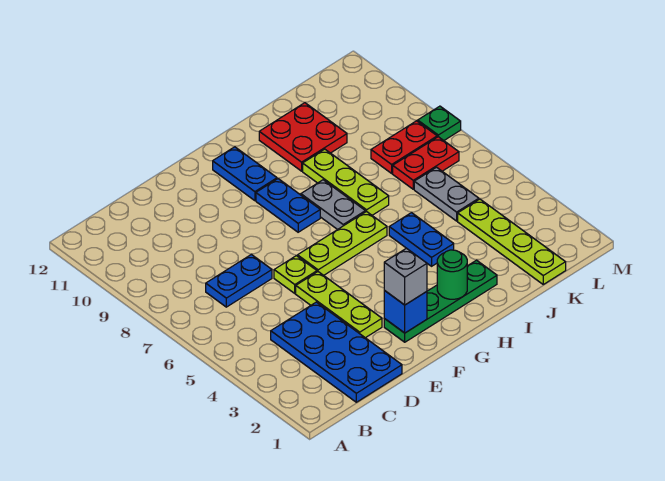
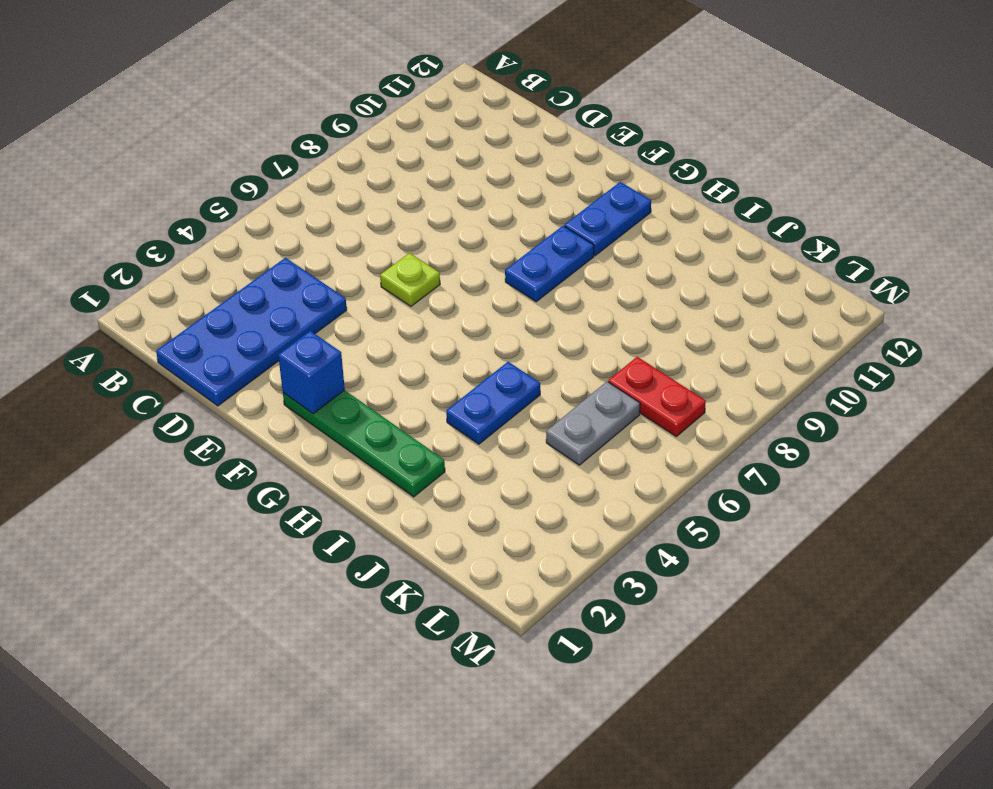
none -> blue plate C7:D7 level 1
none -> lime plate E3:E5 level 1
none -> lime plate F6:H6 level 1

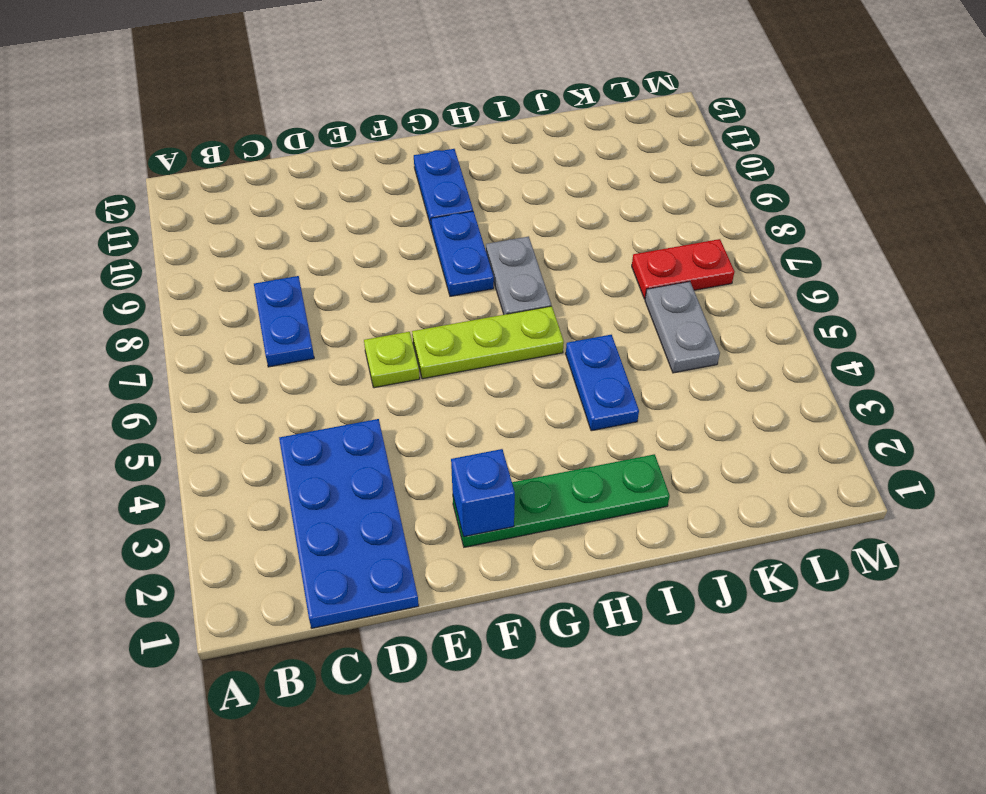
blue plate C7:C8 level 1 -> blue plate C7:D7 level 1
none -> lime plate E3:E5 level 1
none -> lime plate I7:I9 level 1
none -> red plate I10:J11 level 1

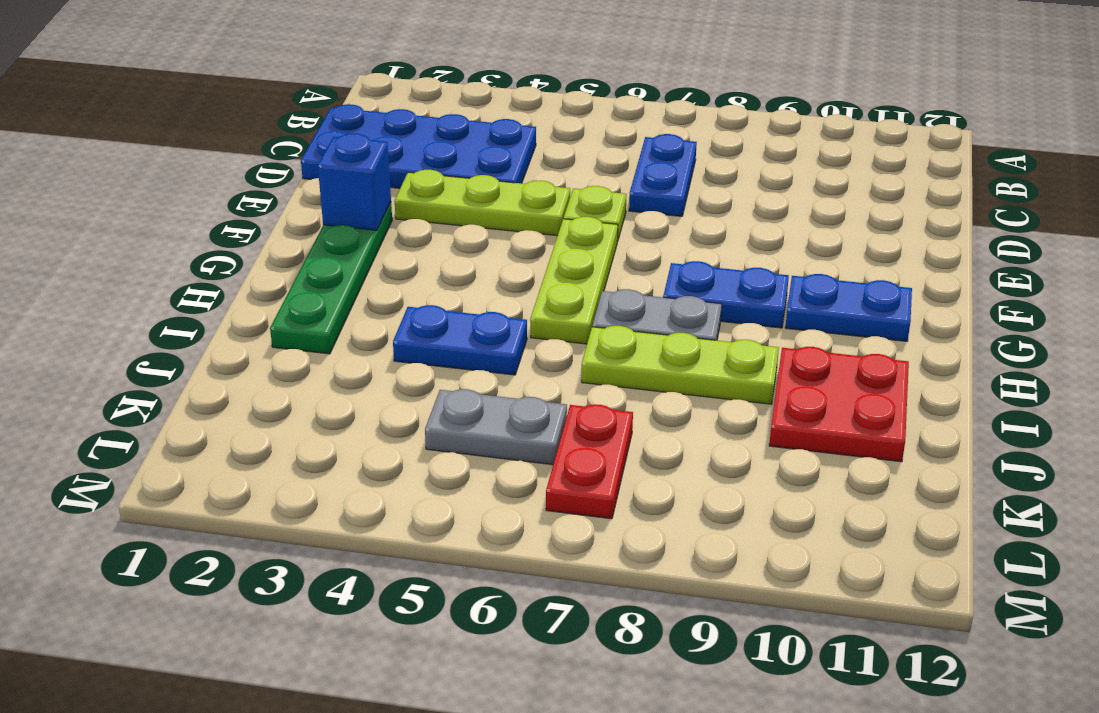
none -> lime plate K1:K4 level 1
none -> red plate K8:L8 level 1
none -> green plate M8 level 1

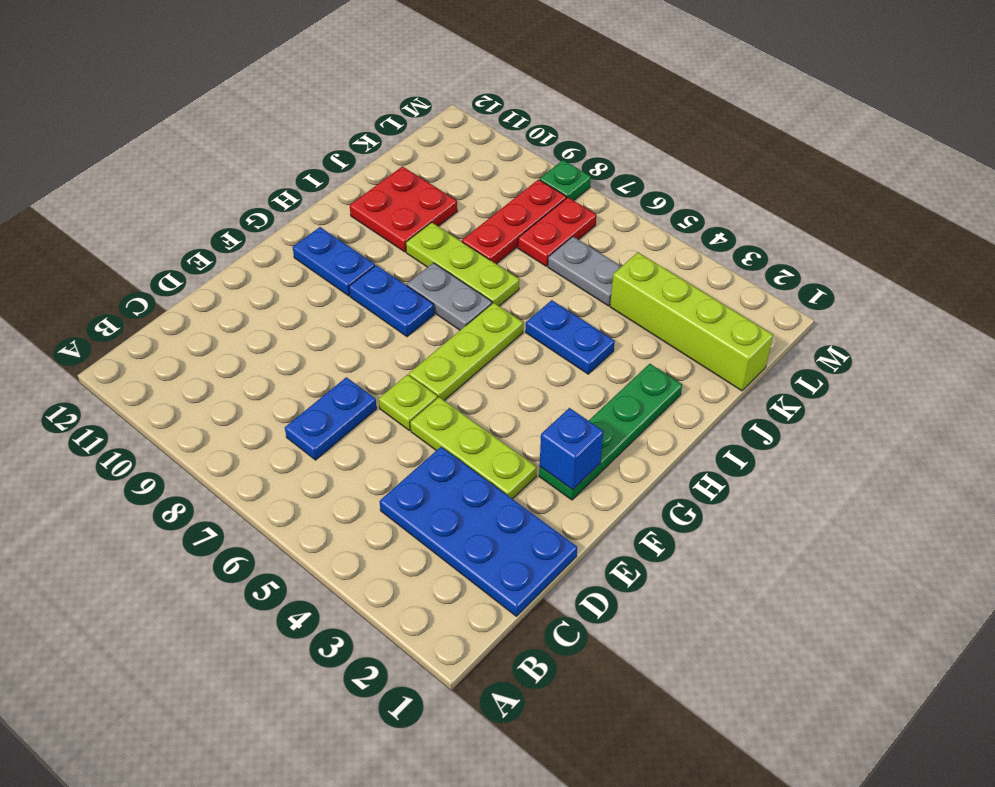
red plate J8:L8 level 1 -> red plate K8:L8 level 1
lime brick K1:K4 level 1 -> lime plate K1:K4 level 1
none -> green round brick H2 level 2
none -> grey brick F2 level 3

